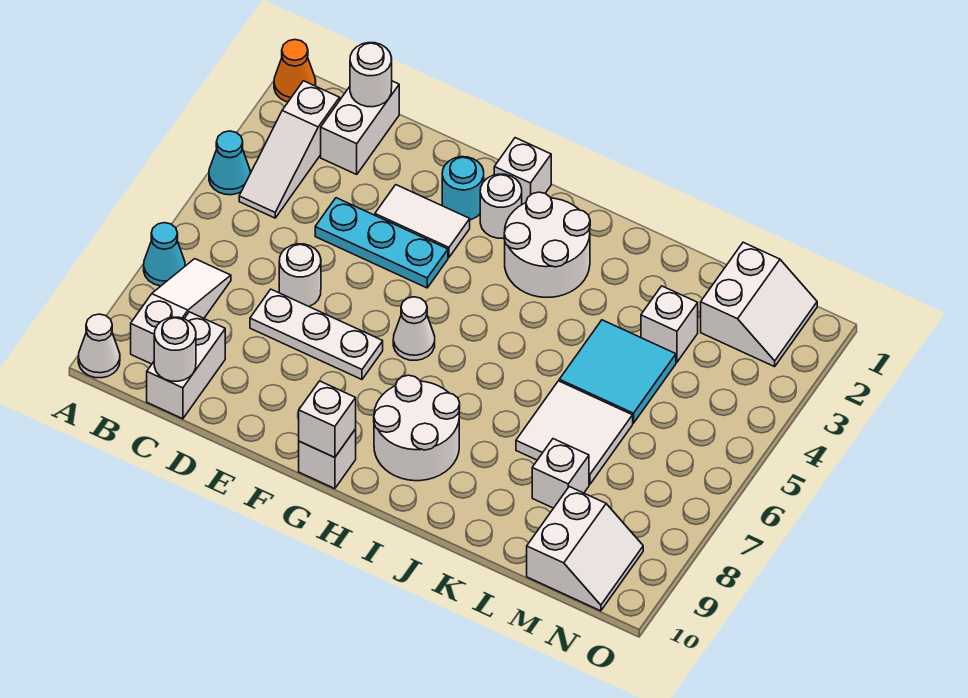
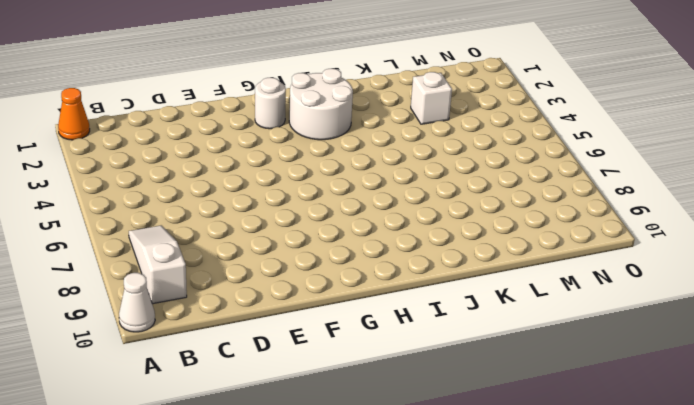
none -> cyan cone A4 level 1
none -> cyan cone A7 level 1
none -> white slope B2:B4 level 1 top 2

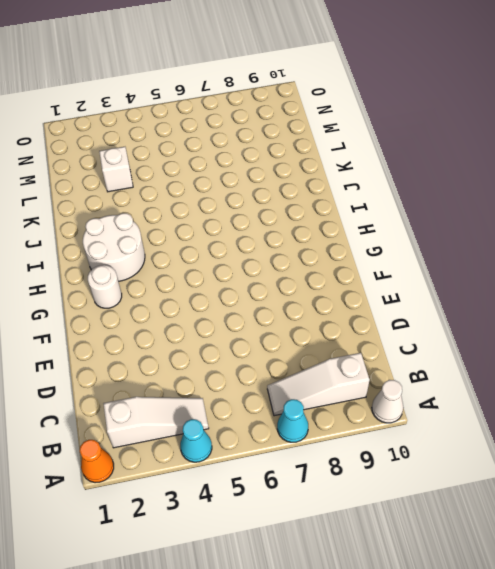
none -> white brick C1:C2 level 1
none -> white brick C9:C10 level 1
none -> cyan plate D4:F4 level 1

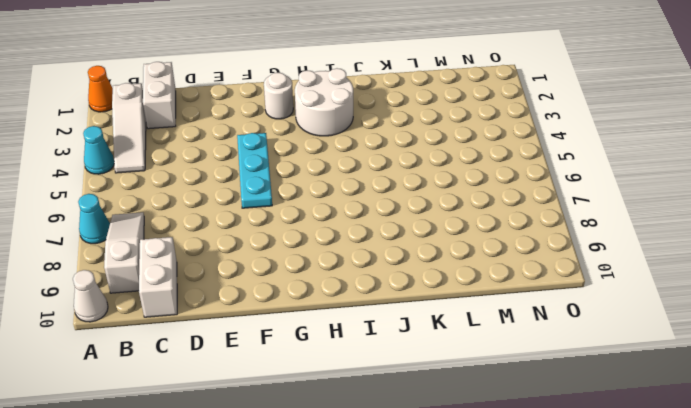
cyan plate F4:F6 level 1 -> cyan plate D4:F4 level 1
none -> white round brick D6 level 1
none -> white plate D7:F7 level 1
none -> white tile E3:F3 level 1

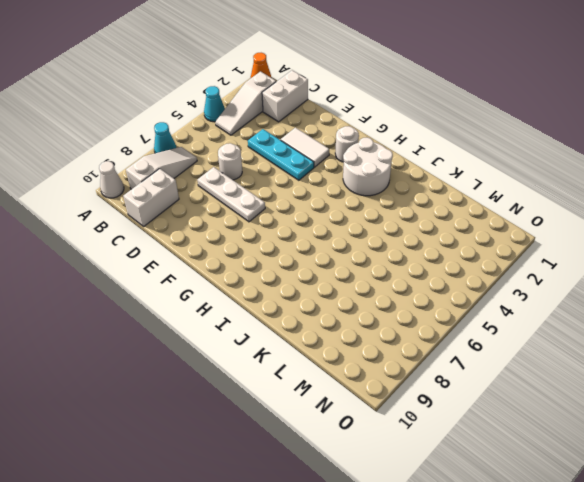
none -> cyan round brick F2 level 1
none -> white brick G1 level 1
none -> white cone G6 level 1

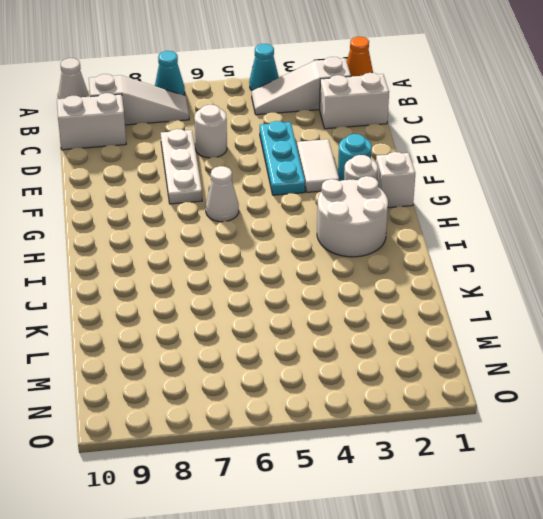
none -> white brick G10 level 1
none -> white round brick H8:I9 level 1
none -> cyan tile K4:L5 level 1

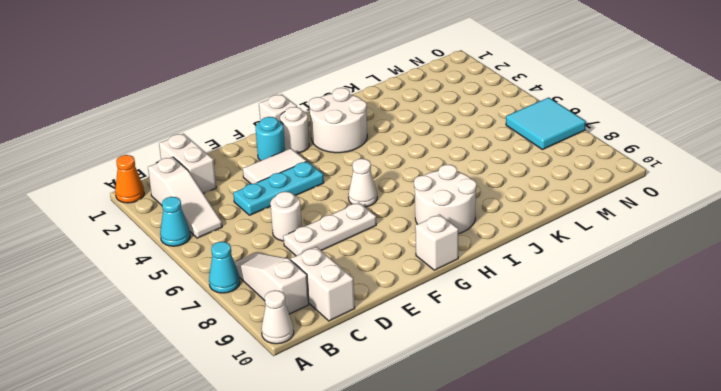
cyan tile N6:O7 level 1 -> cyan tile K4:L5 level 1
none -> white tile K6:L7 level 1
none -> white brick L3 level 1
none -> white brick L8 level 1

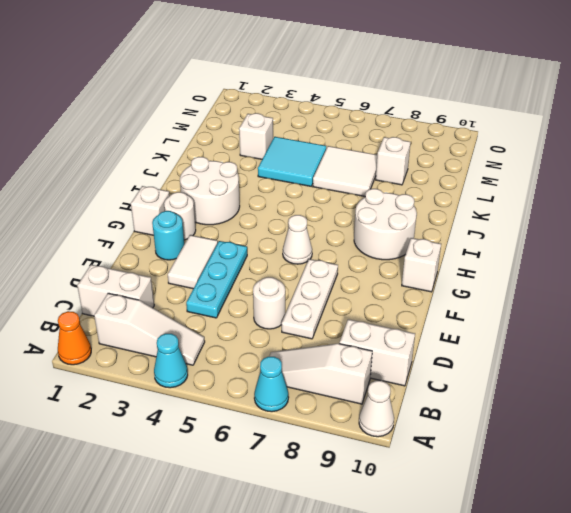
none -> white slope M1:N2 level 1 top M
none -> white slope M9:N10 level 1 top M
none -> white round brick C1 level 2

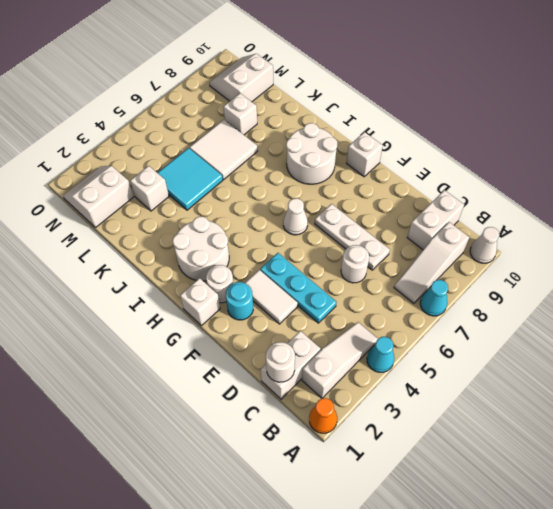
none -> white round brick C10 level 2
none -> white brick G10 level 2

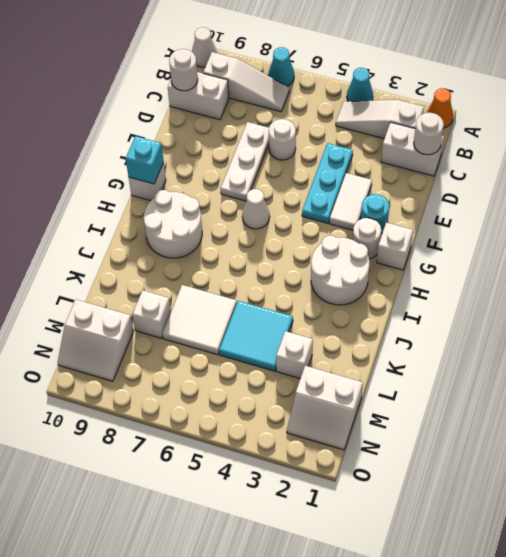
cyan brick G10 level 2 -> white brick G10 level 2

